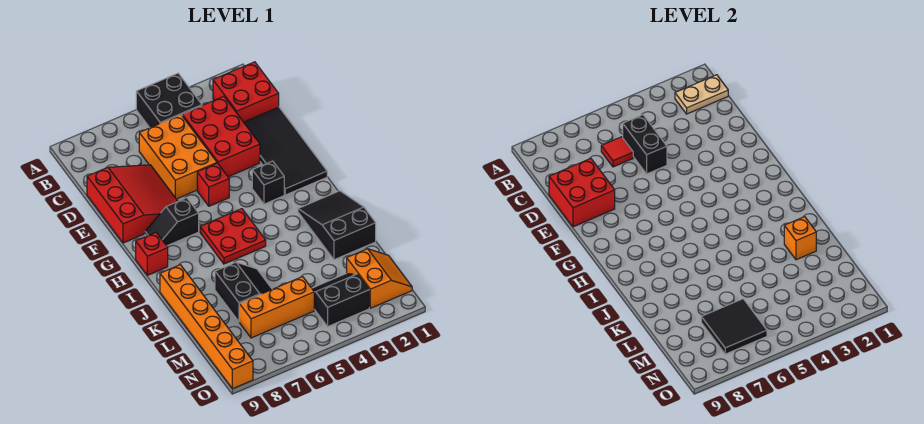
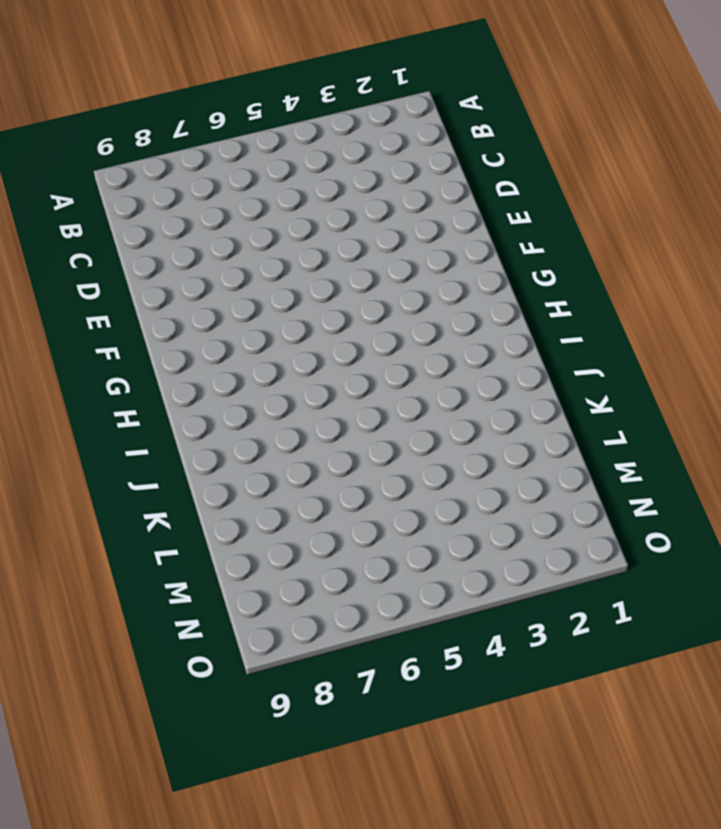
none -> black brick A4:B5 level 1
none -> red brick B1:C2 level 1
none -> red brick C3:E4 level 1

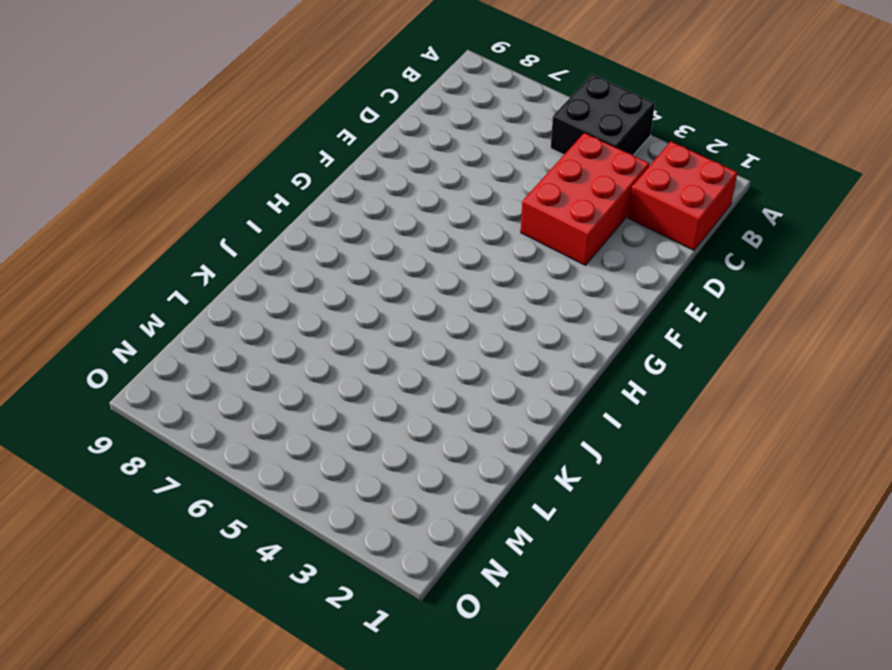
none -> orange brick C5:E6 level 1
none -> black tile D1:G2 level 1
none -> red slope D7:F9 level 1 top 9

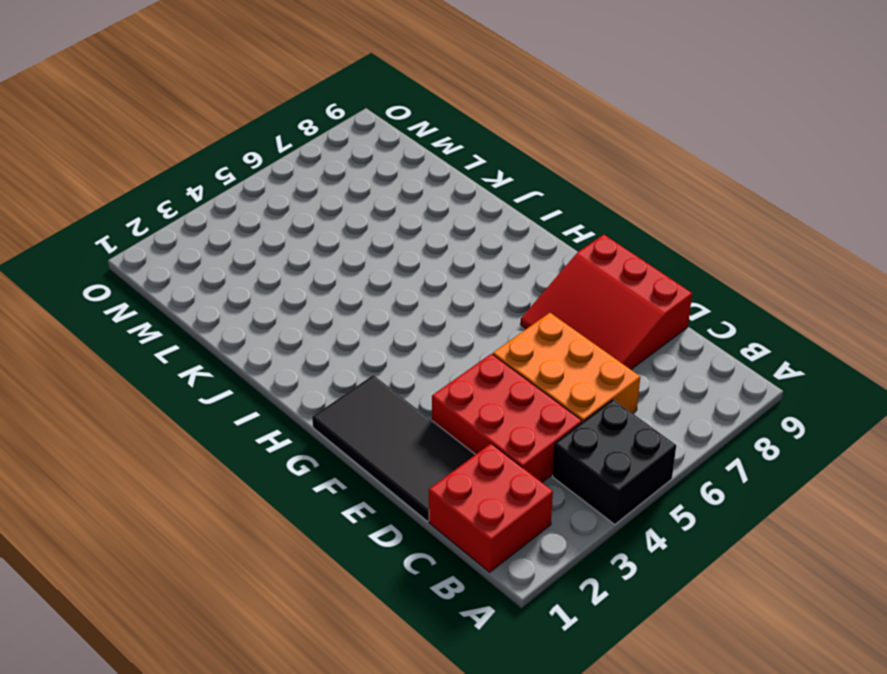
none -> red brick F5 level 1
none -> black brick G3 level 1
none -> black slope G7:G8 level 1 top 7

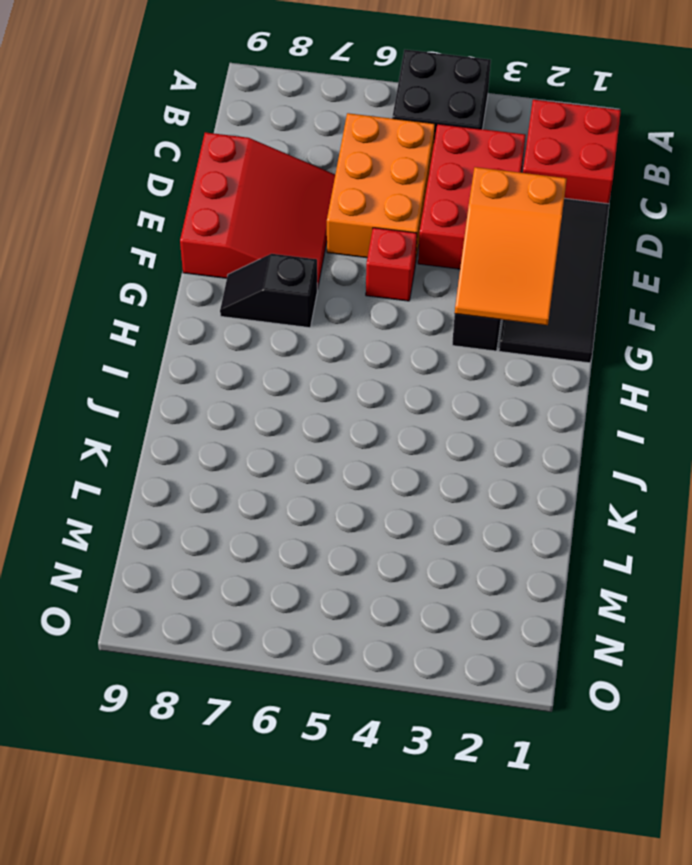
orange slope E2:G3 level 2 top E -> none
none -> red plate H5:I6 level 1
none -> red brick H9 level 1
none -> black slope I1:K2 level 1 top K

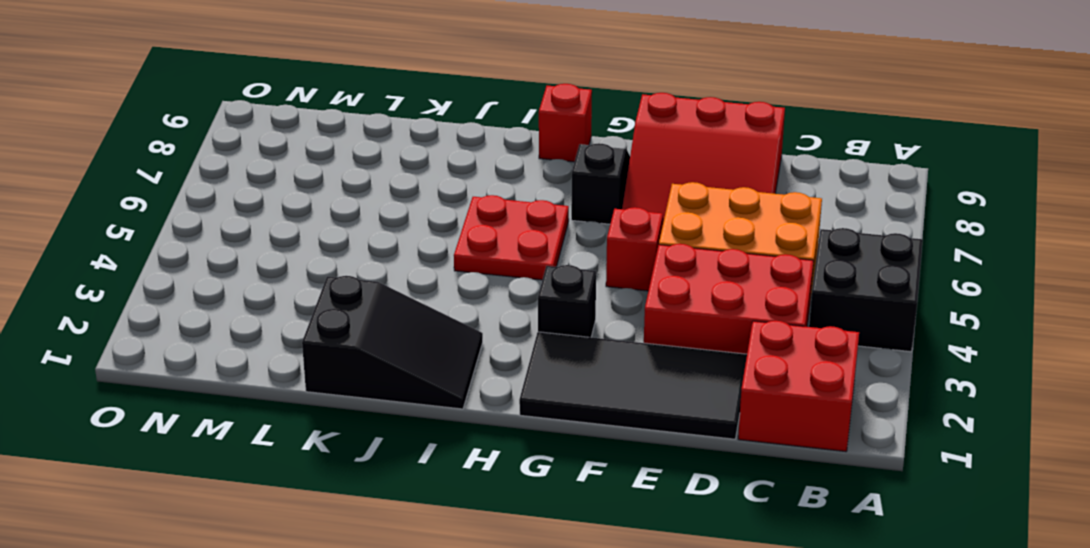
none -> orange brick J9:O9 level 1
none -> black slope K6:L7 level 1 top 7
none -> orange slope M1:N2 level 1 top 2

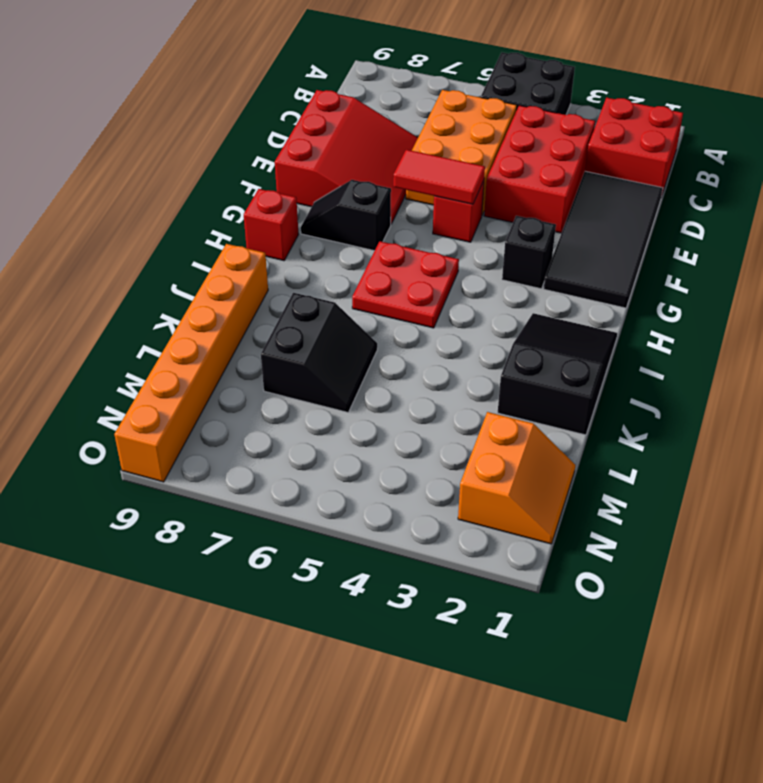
red tile F5:F6 level 2 -> none
none -> black slope M3:N4 level 1 top N
none -> orange brick M5:M7 level 1
none -> tan plate B1:B2 level 2

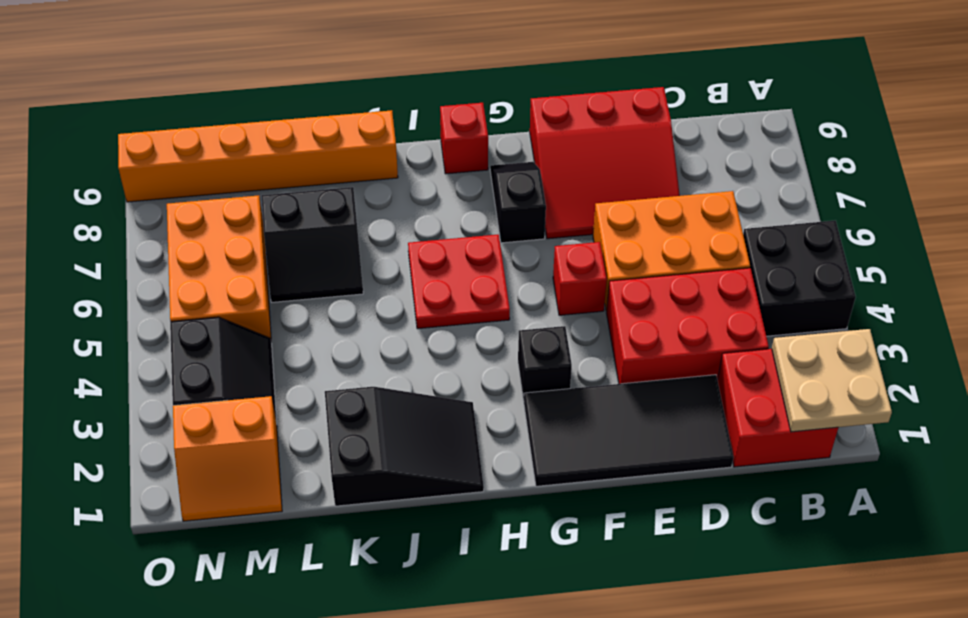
tan plate A1:B2 level 2 -> tan plate B1:B2 level 2
orange brick M5:N7 level 1 -> orange brick M5:M7 level 1
none -> black brick C5:D5 level 2
none -> red tile C6 level 2
none -> red brick D8:E9 level 2

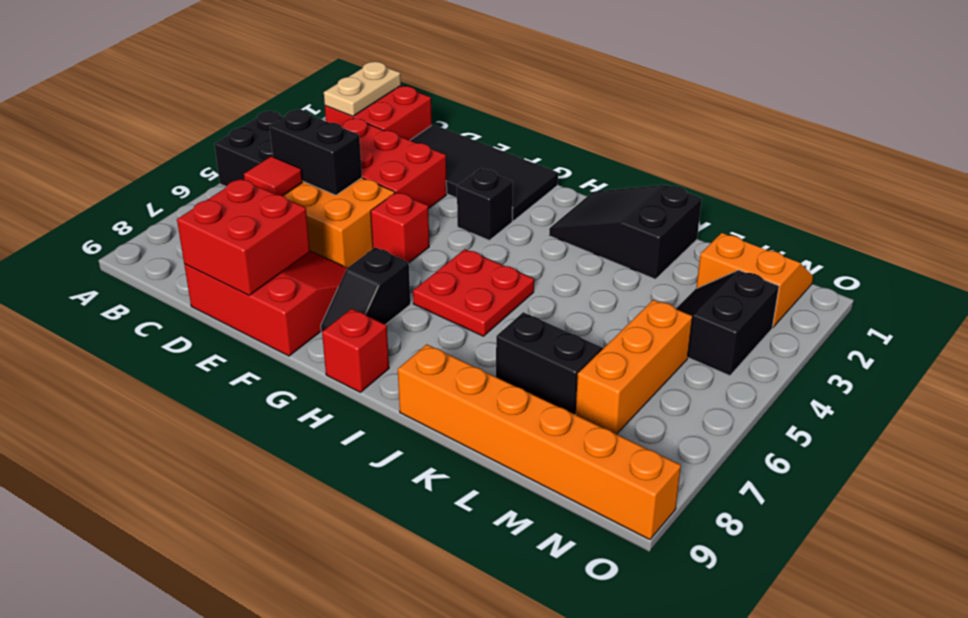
none -> orange brick K2 level 2
none -> black tile M6:N7 level 2

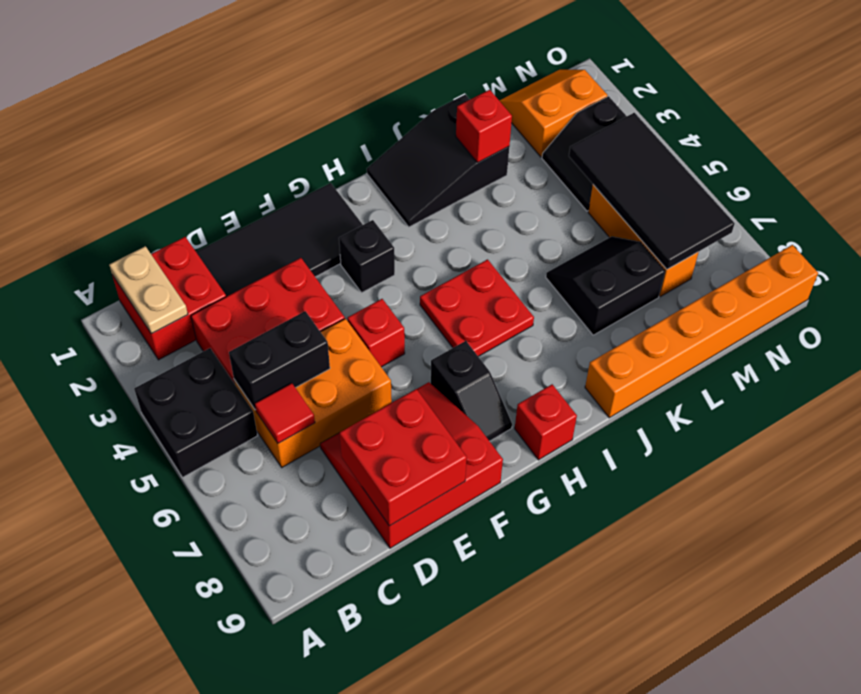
red brick K2 level 2 -> orange brick K2 level 2
black tile M4:N7 level 2 -> black tile M6:N7 level 2

